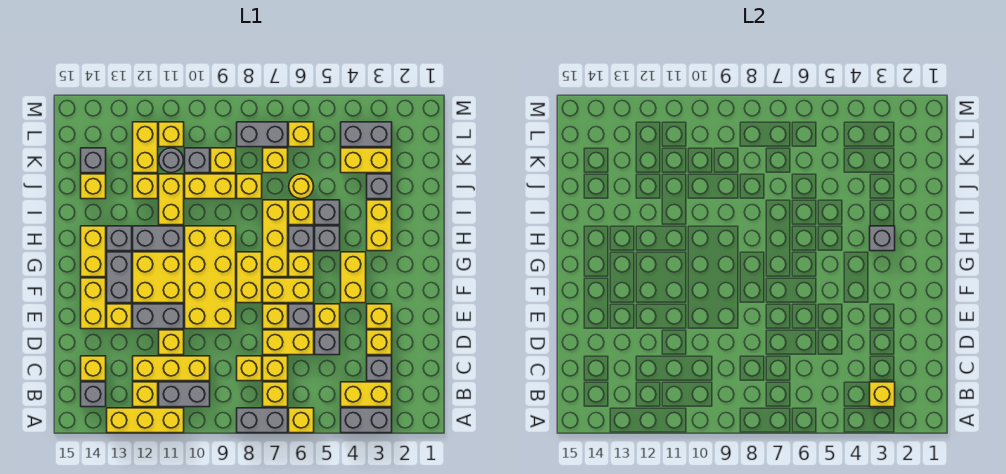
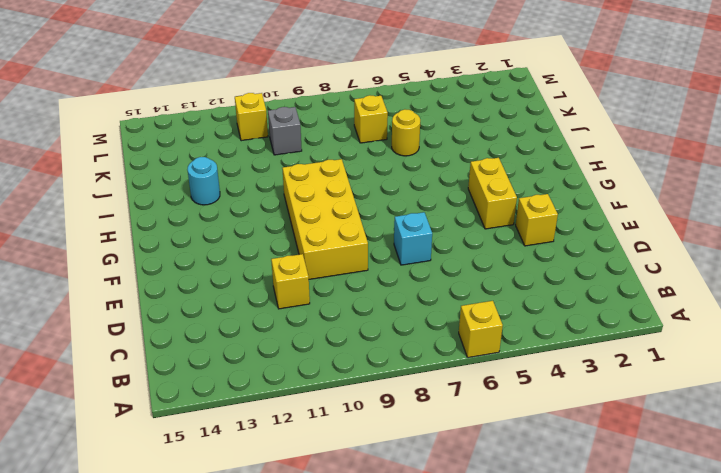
cyan brick E7 level 1 -> yellow brick E7 level 1
cyan round brick I13 level 1 -> none
none -> grey brick A3:A4 level 1
none -> grey brick A7:A8 level 1
none -> yellow brick A11:A13 level 1
none -> yellow brick B3:B4 level 1

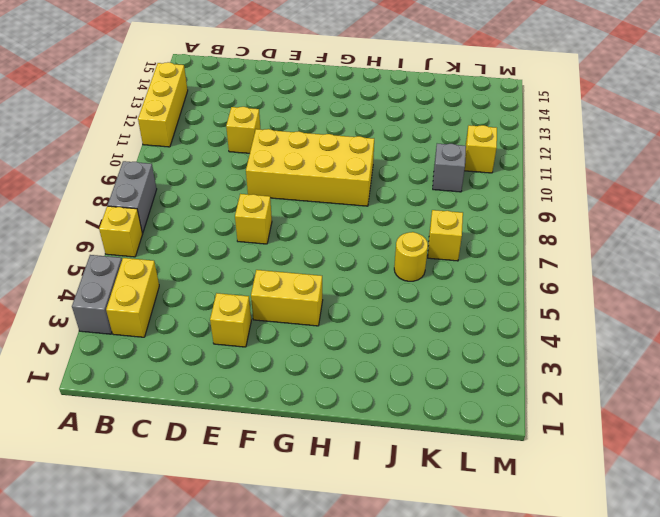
none -> yellow brick B7 level 1
none -> grey brick B10:B11 level 1
none -> yellow brick B12 level 1
none -> grey brick B14 level 1

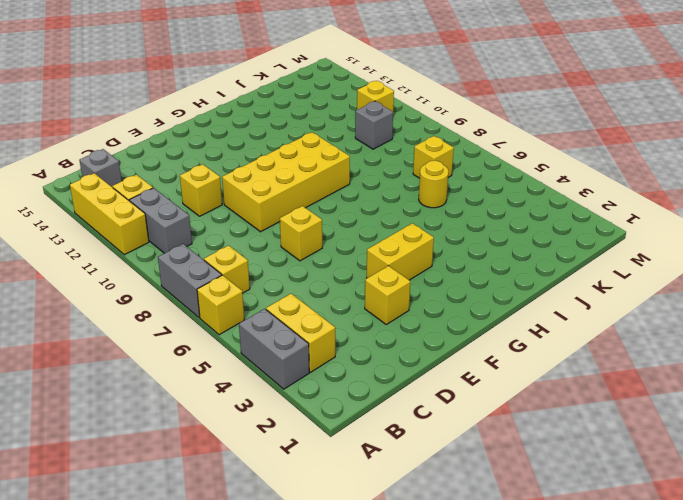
none -> grey brick C3 level 1
none -> yellow brick C7 level 1
none -> yellow brick C8 level 1
none -> yellow brick C10:C12 level 1

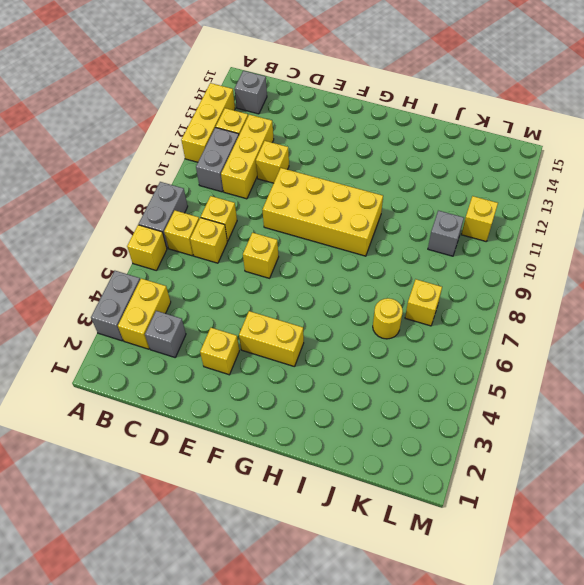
none -> yellow brick C14 level 1
none -> yellow brick D3 level 1
none -> grey brick D5 level 1
none -> yellow brick D6:D7 level 1

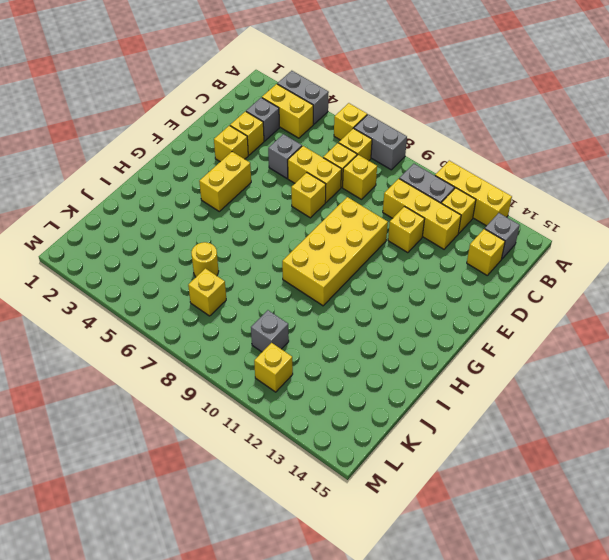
none -> yellow brick E5 level 1
none -> grey brick E6 level 1
none -> grey brick E11:E12 level 1
none -> yellow brick E13 level 1

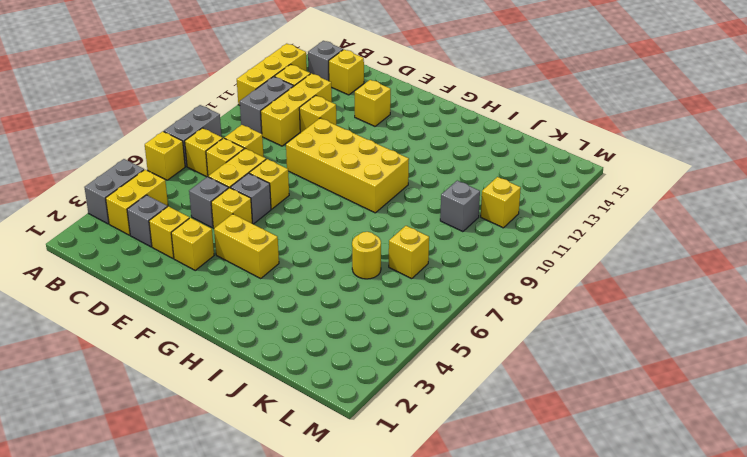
none -> grey brick E11:E12 level 1
none -> yellow brick E14:F14 level 1
none -> yellow brick F6:F7 level 1
none -> yellow brick F8:G8 level 1

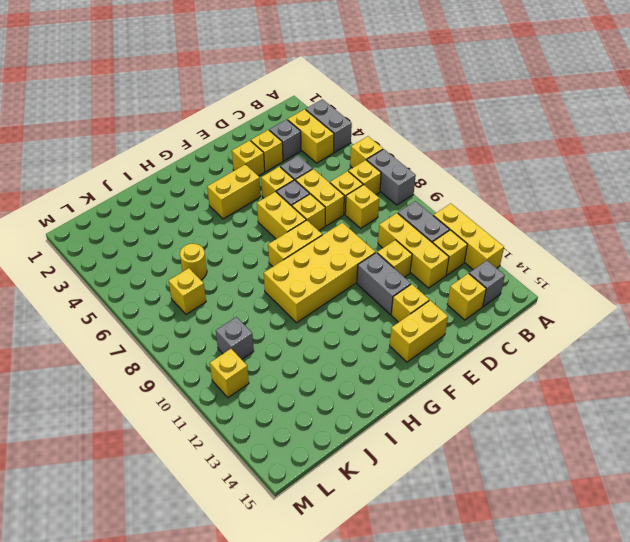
none -> yellow brick F11:G12 level 1
none -> grey brick F13:G13 level 1
none -> yellow brick G6 level 1
none -> yellow brick G7:I7 level 1

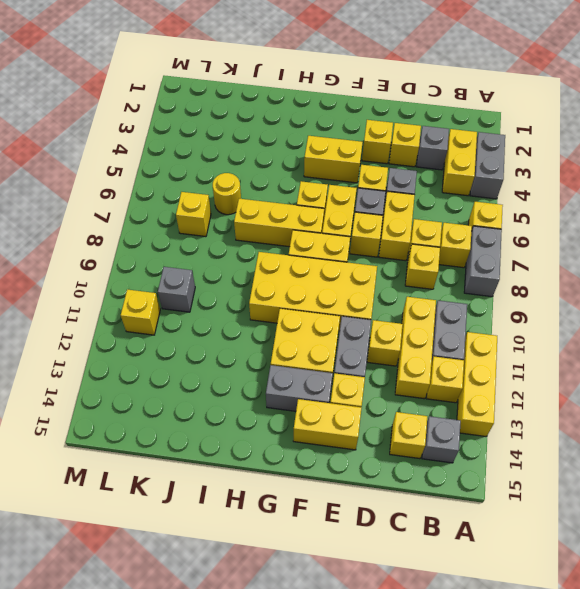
none -> yellow brick G14:H14 level 1
none -> yellow brick H3:I3 level 1
none -> grey brick H5 level 1
none -> grey brick H6 level 1

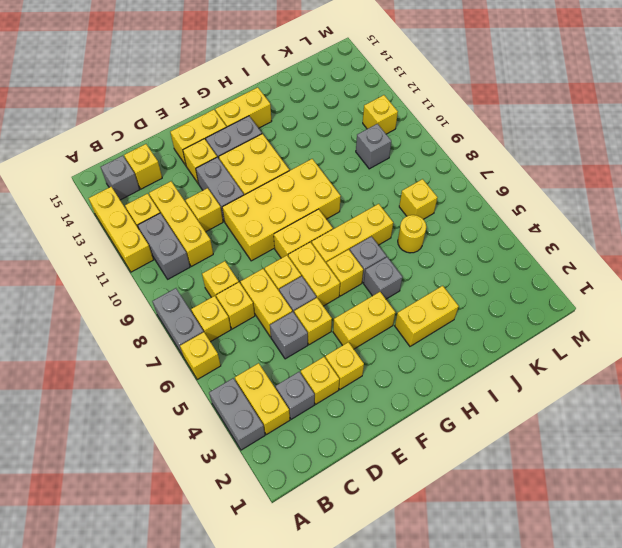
none -> grey brick H11:H12 level 1
none -> grey brick H13 level 1
none -> grey brick I5 level 1
none -> yellow brick I6 level 1

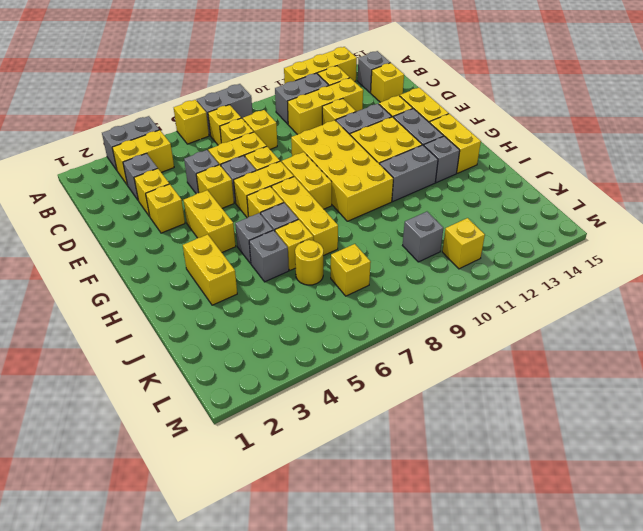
none -> yellow brick I11:J11 level 1
none -> grey brick J3 level 1
none -> yellow brick J8 level 1
none -> yellow brick J9:J10 level 1

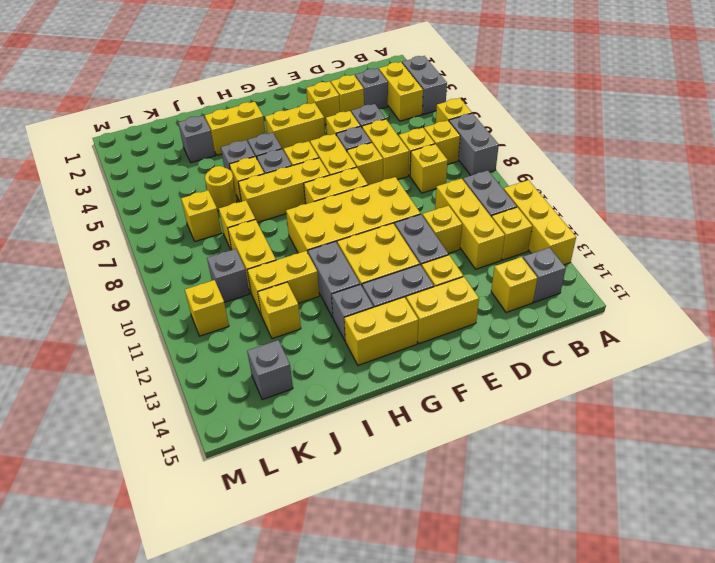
none -> yellow brick J14 level 1
none -> yellow brick K3:K4 level 1
none -> yellow brick K9 level 1
none -> grey round brick K11 level 1

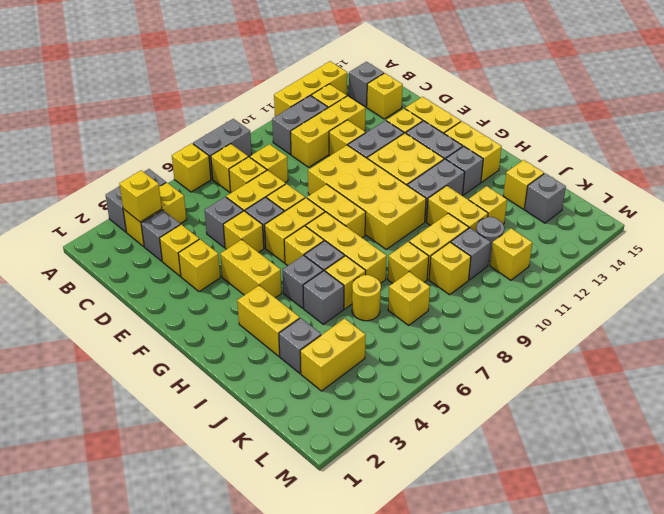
none -> yellow brick K12:L12 level 1
none -> grey brick L3:L4 level 1
none -> yellow brick L6 level 1
none -> grey brick L7:L8 level 1

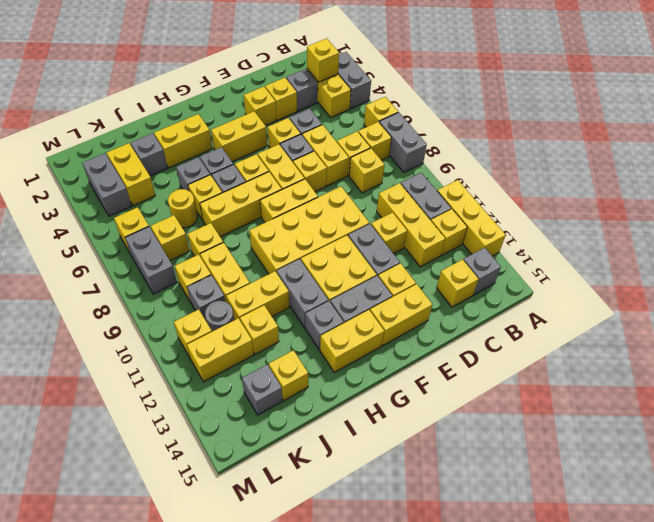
none -> grey brick H3 level 2

